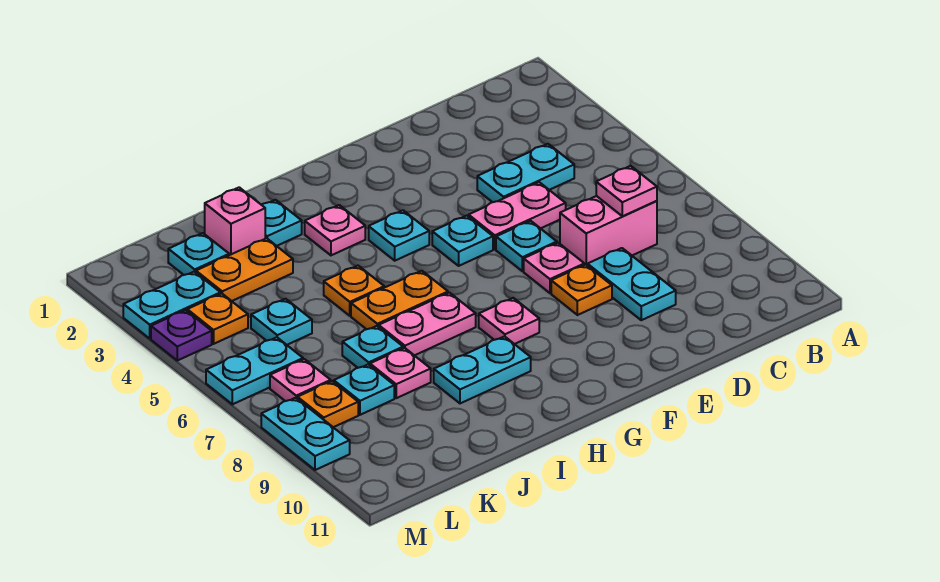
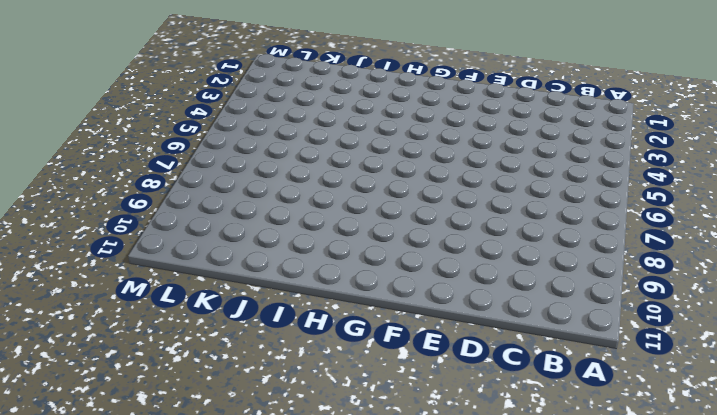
none -> cyan plate C4:D4 level 1
none -> pink brick C7:D7 level 1
none -> pink plate D5:E5 level 1
none -> cyan plate D8:D9 level 1

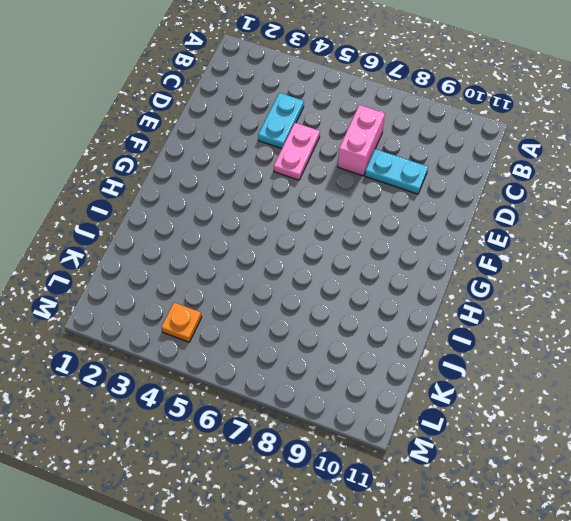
none -> cyan plate E6 level 1
none -> pink plate E7 level 1
none -> orange plate E8 level 1
none -> cyan plate F5 level 1

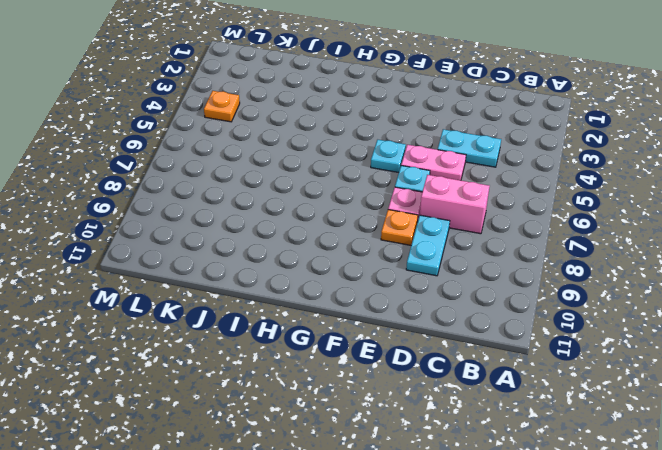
none -> cyan plate G4 level 1
none -> pink plate G8 level 1
none -> pink plate H3 level 1
none -> orange plate H6:I6 level 1

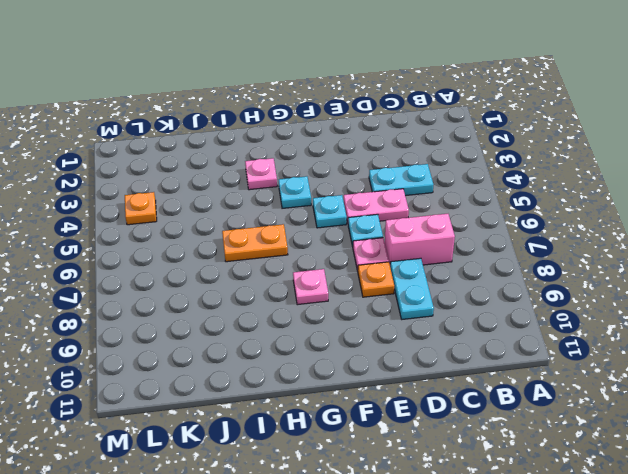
none -> pink plate H7:I7 level 1
none -> cyan plate H9:I9 level 1
none -> cyan plate I2 level 1
none -> orange plate I5 level 1

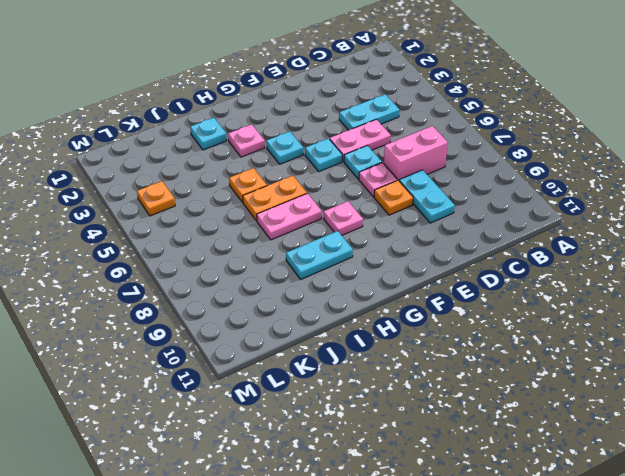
none -> pink brick J2 level 1
none -> orange plate J3:K3 level 1
none -> cyan plate J7 level 1
none -> pink plate J8 level 1

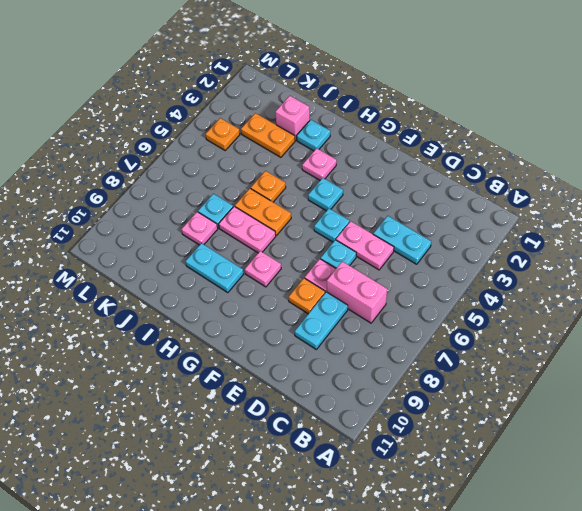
none -> cyan plate K2 level 1
none -> cyan plate K5 level 1
none -> cyan plate K8 level 1
none -> cyan plate L3:M3 level 1

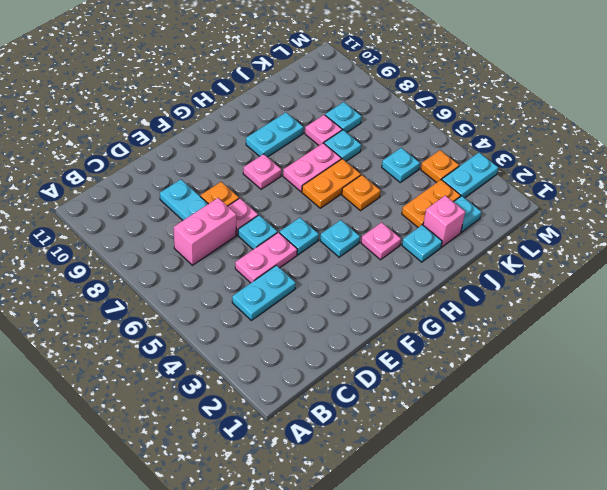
none -> cyan plate L6:M6 level 1
none -> pink plate L7 level 1
none -> orange plate L8 level 1
none -> purple plate M4 level 1

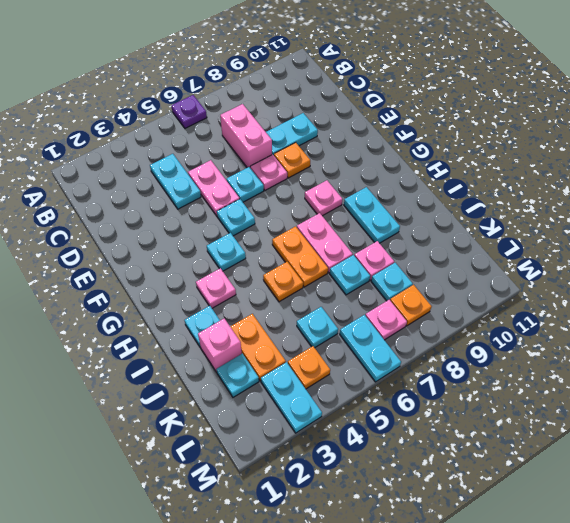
purple plate A6 level 1 -> purple plate M4 level 1
none -> cyan plate M8:M9 level 1
none -> pink plate C7 level 2

